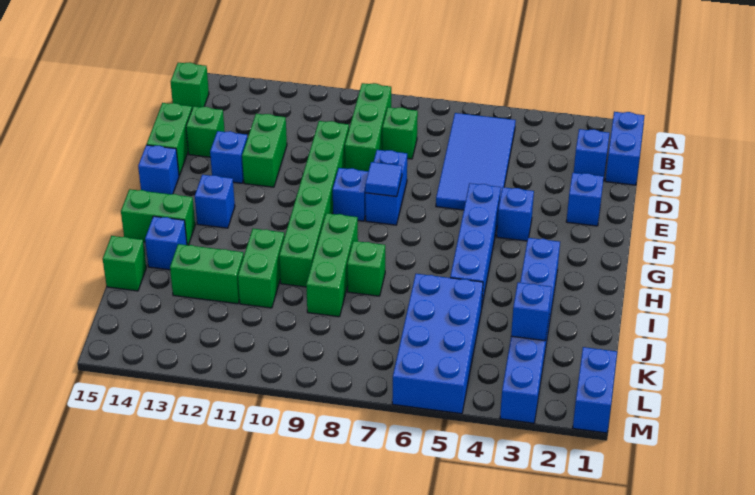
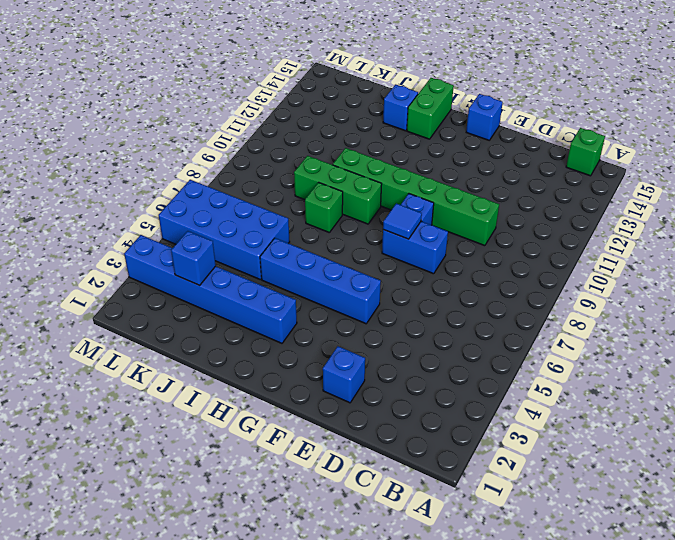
none -> blue brick B1:C1 level 1
none -> blue tile B5:E6 level 1
none -> green brick B9:D9 level 1
none -> blue brick C2 level 1

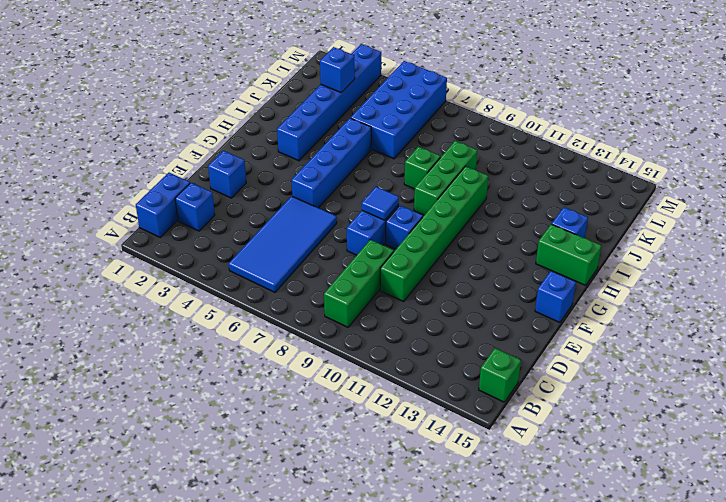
none -> green brick C8 level 1
none -> green brick D12:E12 level 1
none -> green brick D14 level 1
none -> green brick D15:E15 level 1

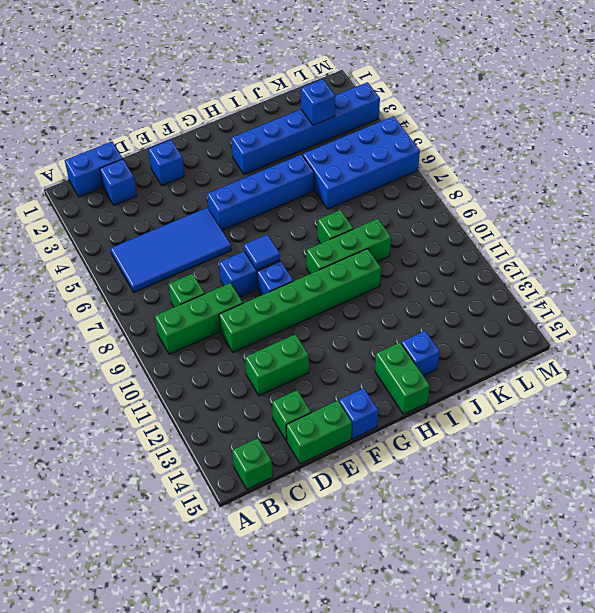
none -> blue brick E13 level 1
none -> blue brick F4 level 1
none -> blue brick G13 level 1
none -> green brick I11:J11 level 1

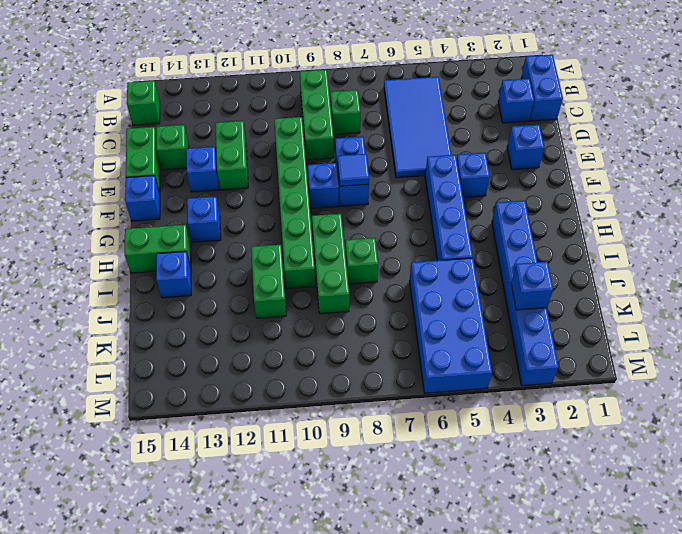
none -> green brick J12:J13 level 1
none -> green brick J15 level 1
none -> blue brick L1:M1 level 1

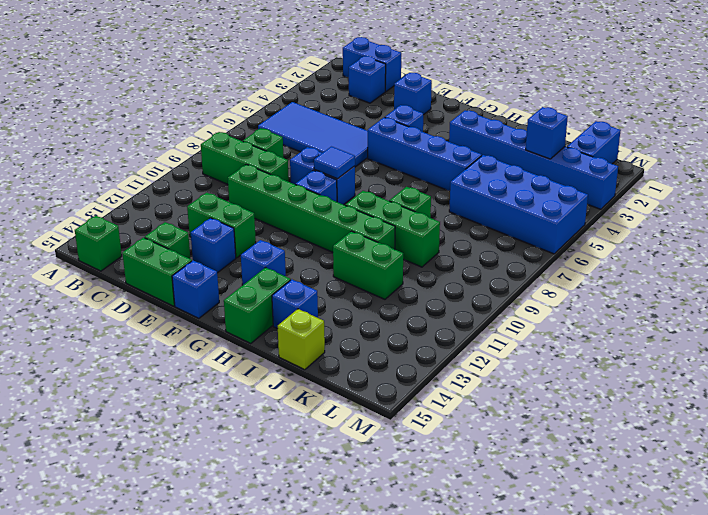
lime brick J15 level 1 -> green brick J15 level 1
blue brick L1:L2 level 1 -> blue brick L1:M1 level 1
none -> green brick J12:J13 level 1

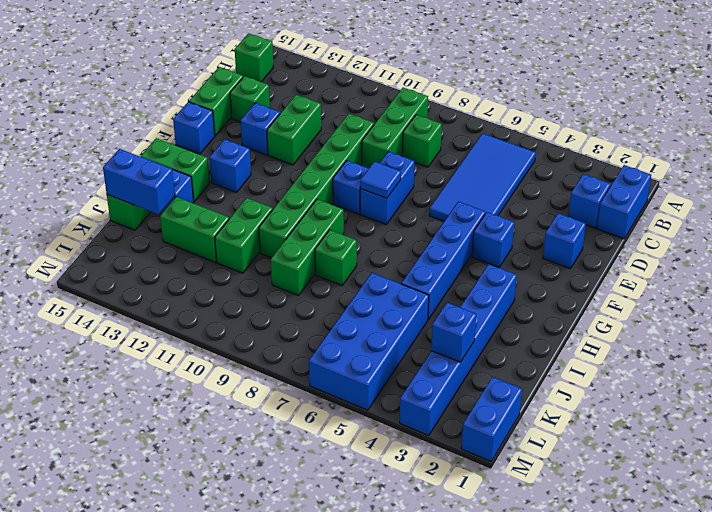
blue brick J14:J15 level 2 -> none

